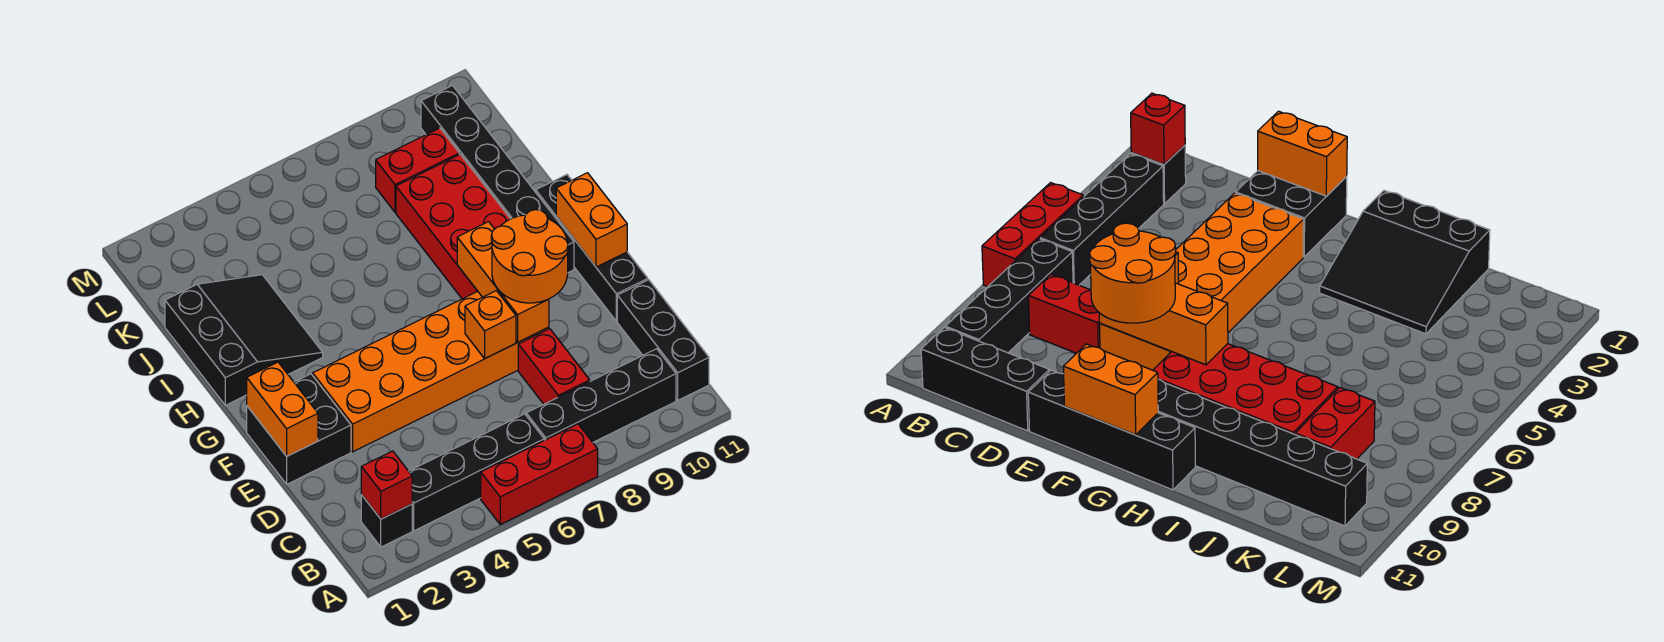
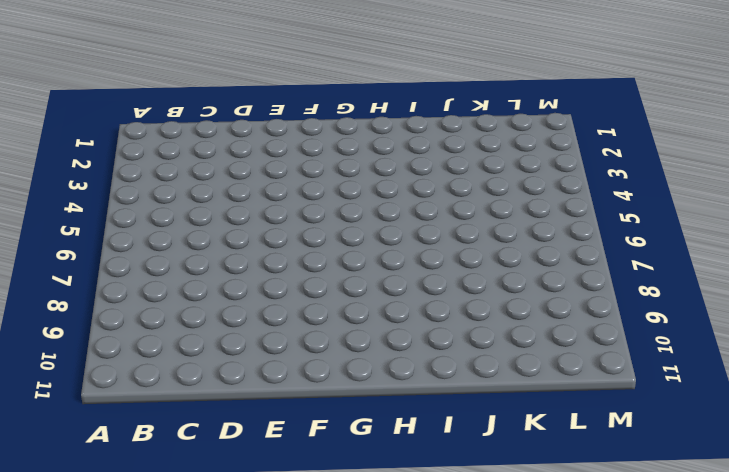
none -> red brick A5:A7 level 1
none -> black brick B2 level 1
none -> black brick B3:B6 level 1

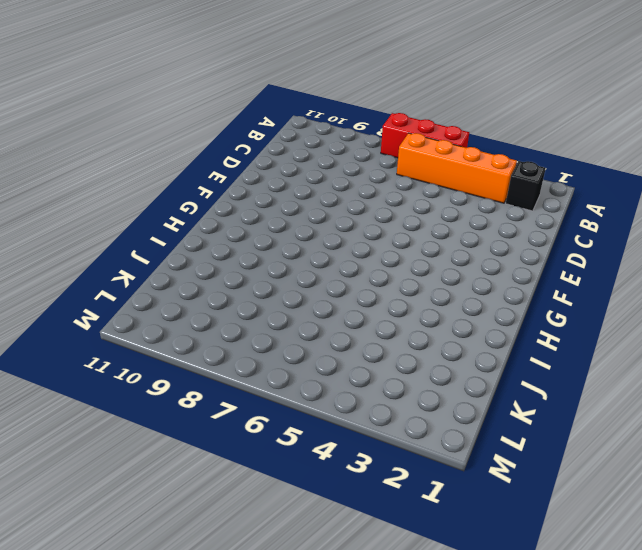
orange brick B3:B6 level 1 -> black brick B3:B6 level 1
none -> black brick B7:B10 level 1
none -> black brick B11:D11 level 1
none -> red brick C8:D8 level 1

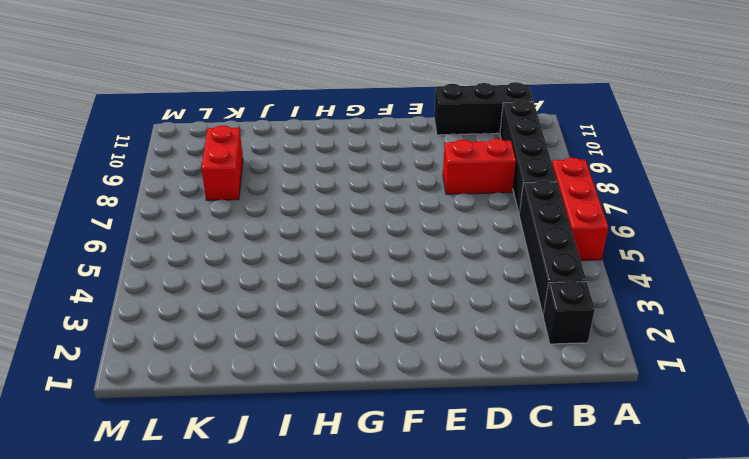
none -> black brick E1:F2 level 1
none -> orange brick E3:F8 level 1
none -> black brick E11:H11 level 1

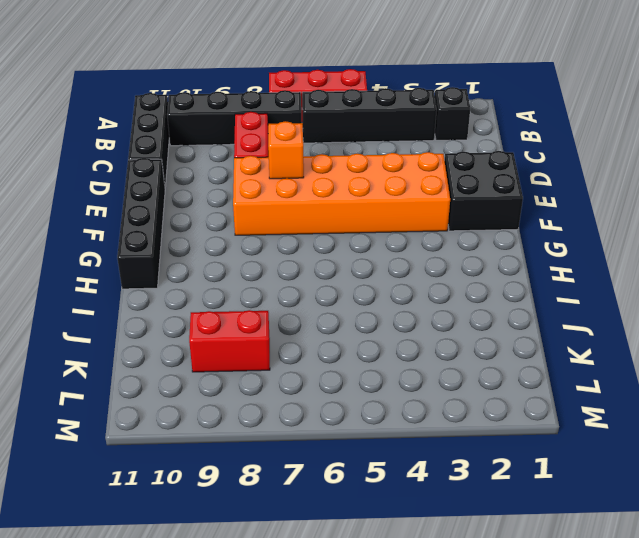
none -> red brick G8:J9 level 1
none -> black brick G10:L10 level 1
none -> black slope H1:J3 level 1 top 1

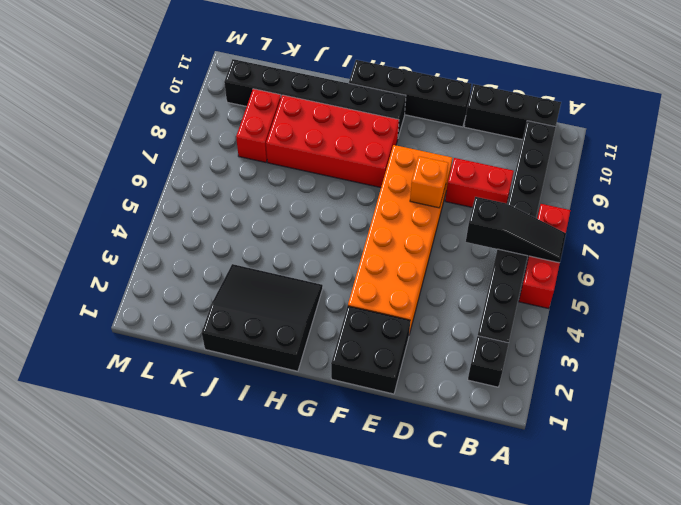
black slope A6:C6 level 2 top C -> none
none -> red brick B2 level 2
none -> orange brick E1:F1 level 2
none -> orange brick E8:G8 level 2

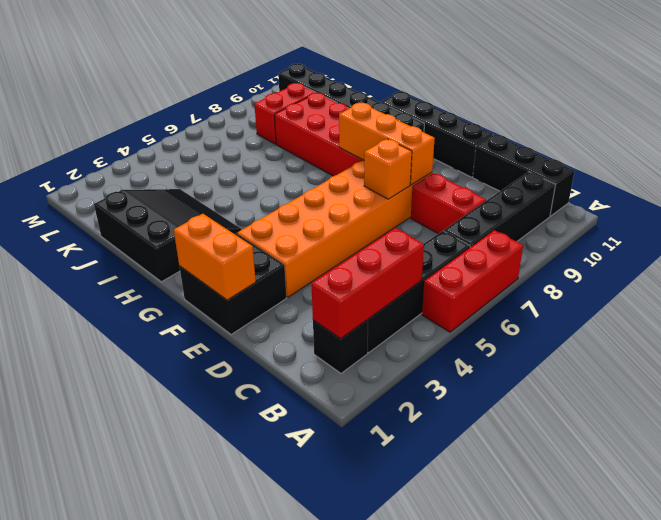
red brick B2:B4 level 2 -> red brick B2 level 2
none -> orange brick F11:G11 level 2
none -> orange round brick E8:F9 level 3

